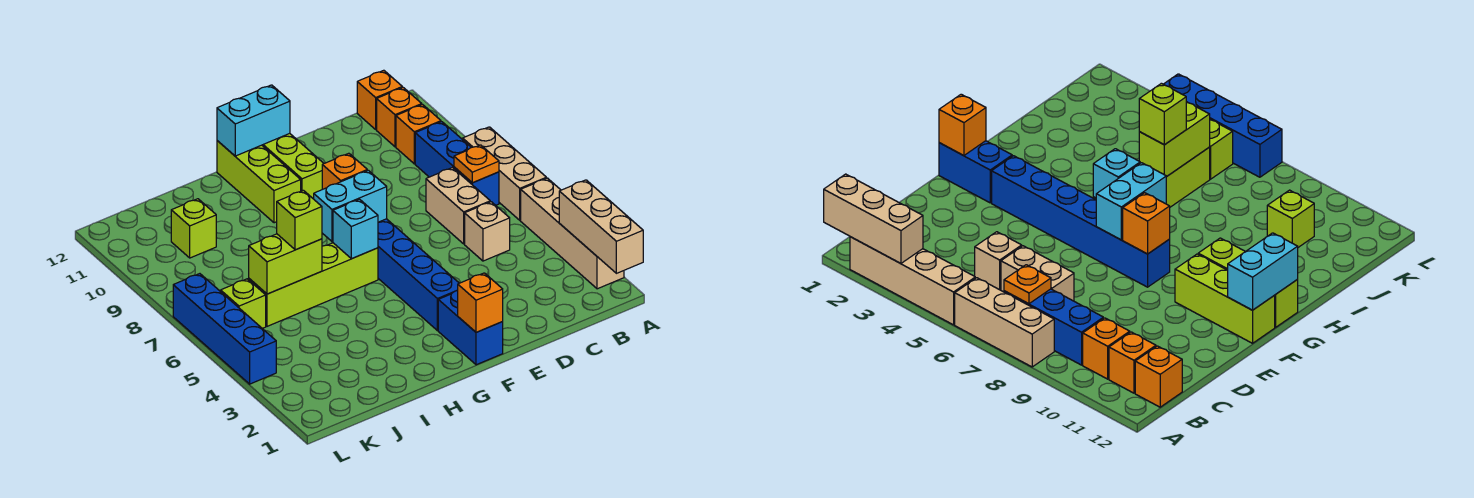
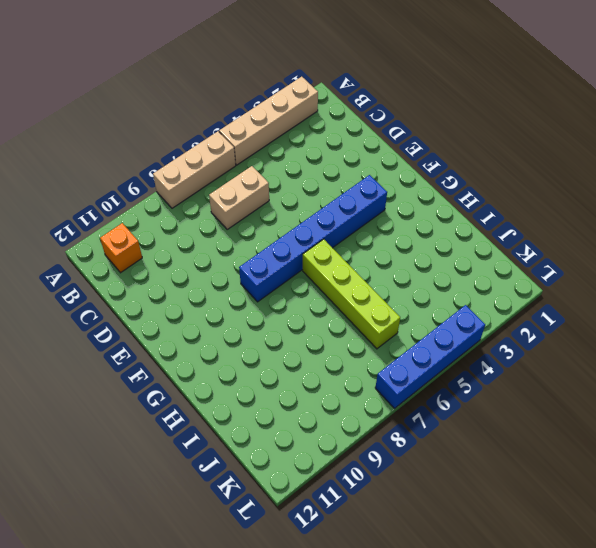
none -> blue brick B7:B9 level 1
none -> orange brick B10 level 1
none -> orange brick B12 level 1

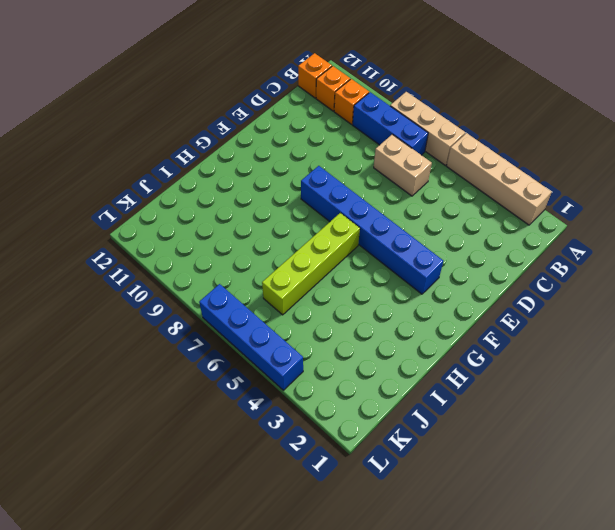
none -> tan brick C5 level 1
none -> blue brick F1:F2 level 1
none -> lime brick F10:F12 level 1

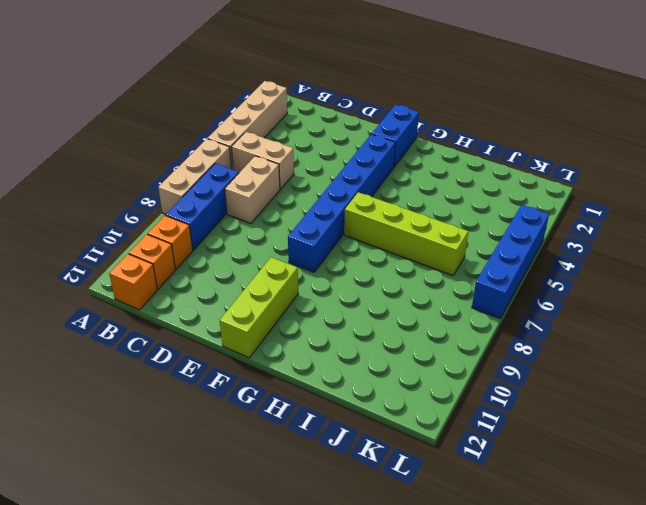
tan brick B5:C5 level 1 -> tan brick C5 level 1
none -> lime brick G10:G12 level 1
none -> lime brick J10 level 1
none -> lime brick K6 level 1

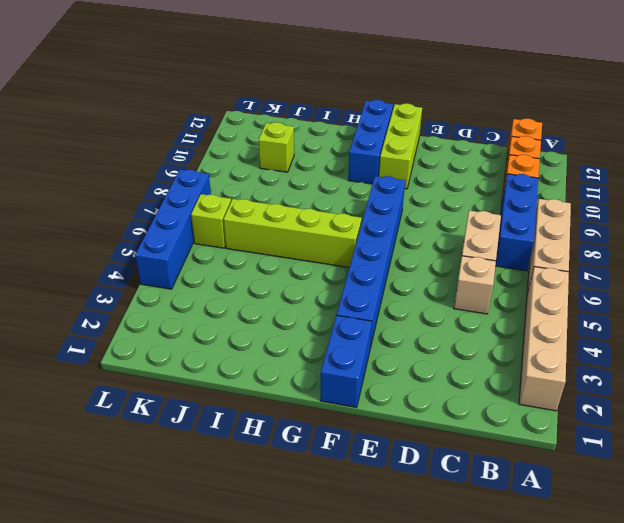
blue brick G10:G12 level 1 -> lime brick G10:G12 level 1
none -> tan brick A1:A3 level 2
none -> orange plate B7 level 2
none -> orange brick F1 level 2

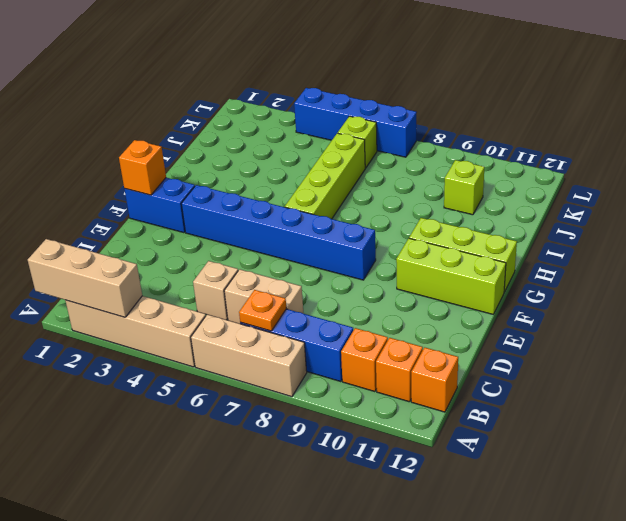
none -> cyan brick F7:G7 level 2
none -> orange brick F8 level 2
none -> cyan brick F12:G12 level 2

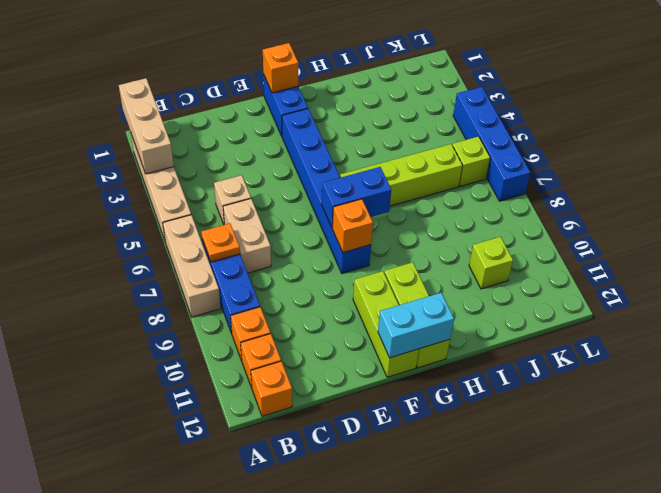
blue brick F7:G7 level 2 -> cyan brick F7:G7 level 2
none -> cyan brick G6 level 2
none -> lime brick I6:J6 level 2
none -> lime brick I6 level 3

